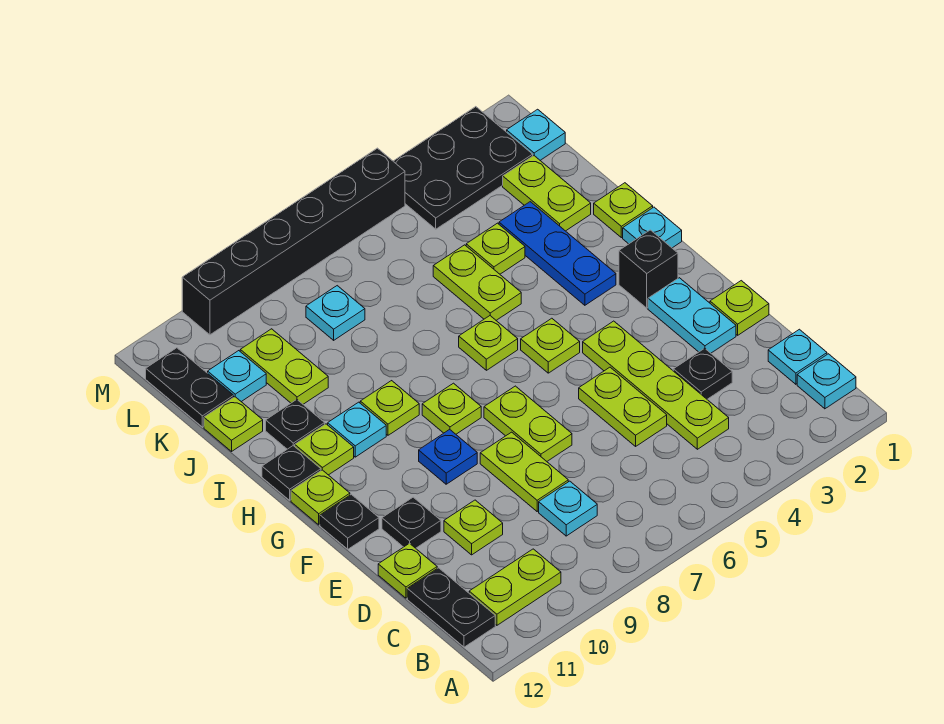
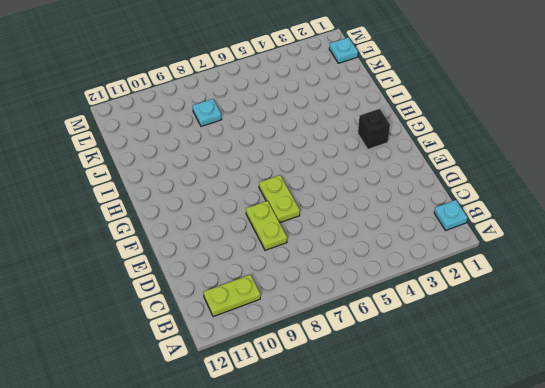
none -> black plate B12:C12 level 1
none -> cyan plate C1 level 1
none -> lime plate C4:F4 level 1
none -> cyan plate C8 level 1

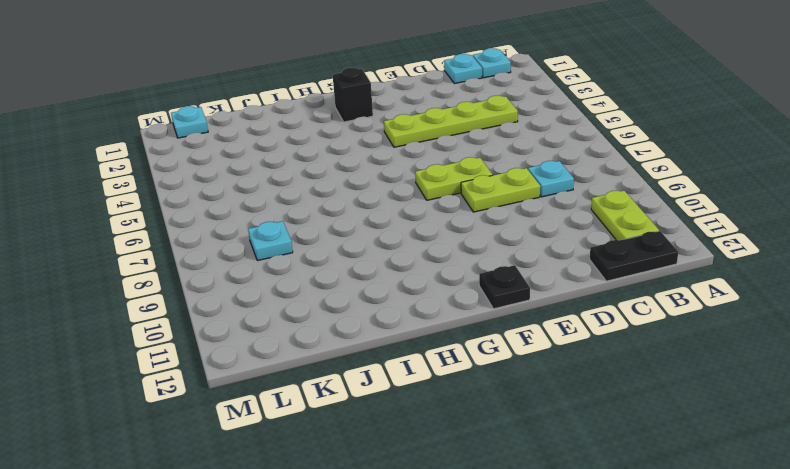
none -> black plate D3 level 1
none -> lime plate D5:E5 level 1
none -> lime plate D10 level 1
none -> lime plate D12 level 1

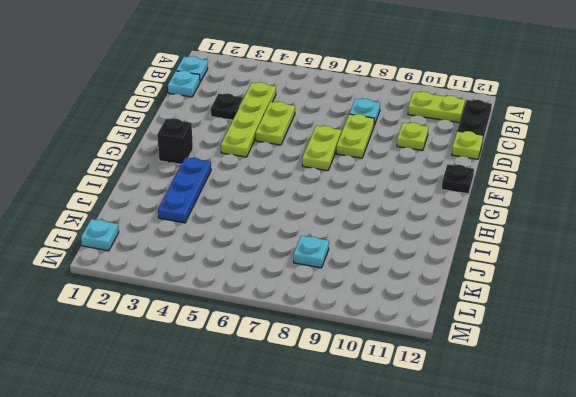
none -> lime plate E1 level 1
none -> cyan plate E2:F2 level 1
none -> black plate E11 level 1
none -> blue plate F9 level 1

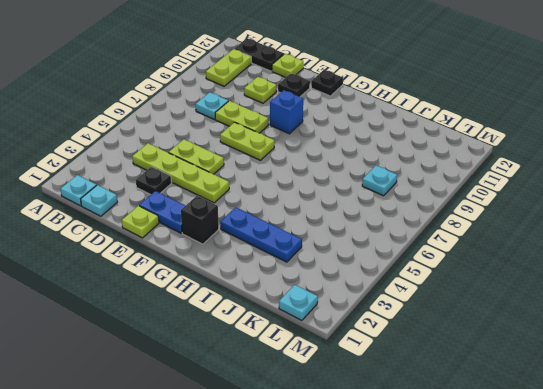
blue plate E2:F2 level 1 -> cyan plate E2:F2 level 1
blue brick F9 level 1 -> blue plate F9 level 1
none -> lime plate G5 level 1
none -> lime plate G8 level 1
none -> lime plate G12 level 1
none -> cyan plate H1 level 1

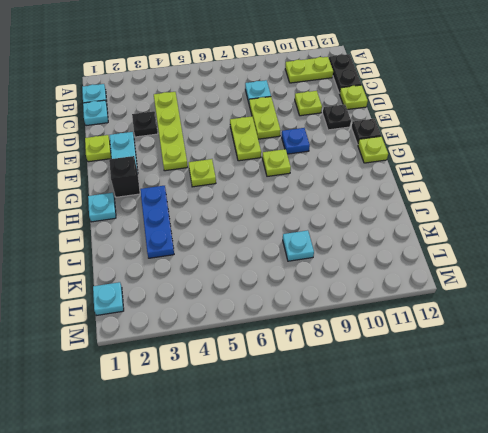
none -> lime plate D5:E5 level 1
none -> lime plate H6 level 1
none -> lime plate H9 level 1
none -> cyan plate H10 level 1

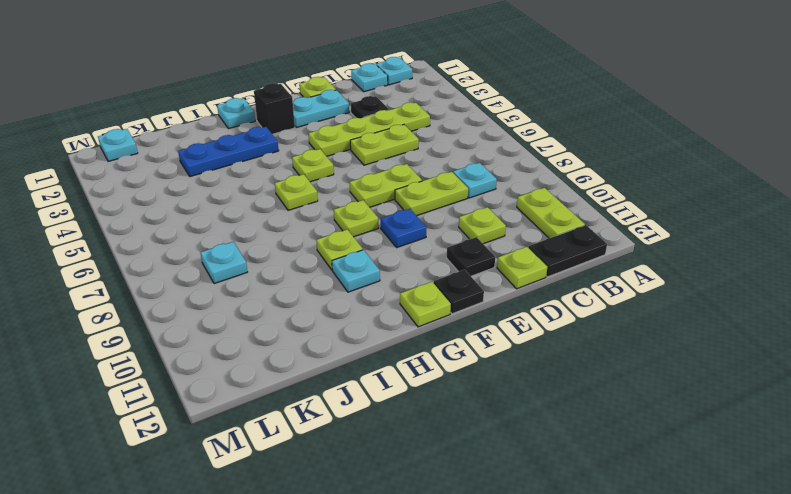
none -> lime plate H11 level 1
none -> black plate H12 level 1
none -> lime plate I1 level 1
none -> lime plate I5:J5 level 1

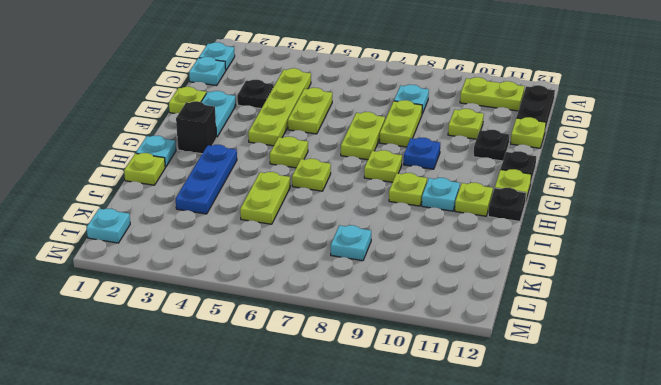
none -> black plate I11 level 1
none -> lime plate J2:K2 level 1
none -> lime plate J4 level 1
none -> lime plate J10:K10 level 1

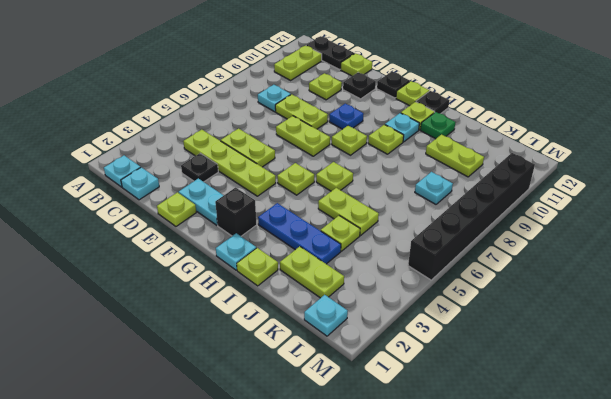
green plate I11 level 1 -> black plate I11 level 1
none -> lime plate J12 level 1
none -> cyan plate K11 level 1
none -> black plate K12:L12 level 1
none -> black plate L2:M4 level 1

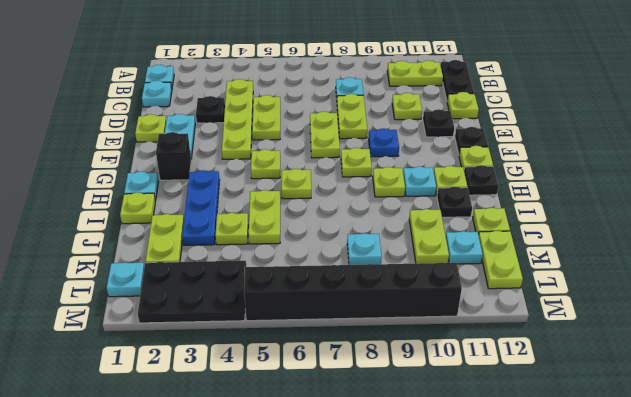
lime plate K12:L12 level 1 -> black plate K12:L12 level 1

